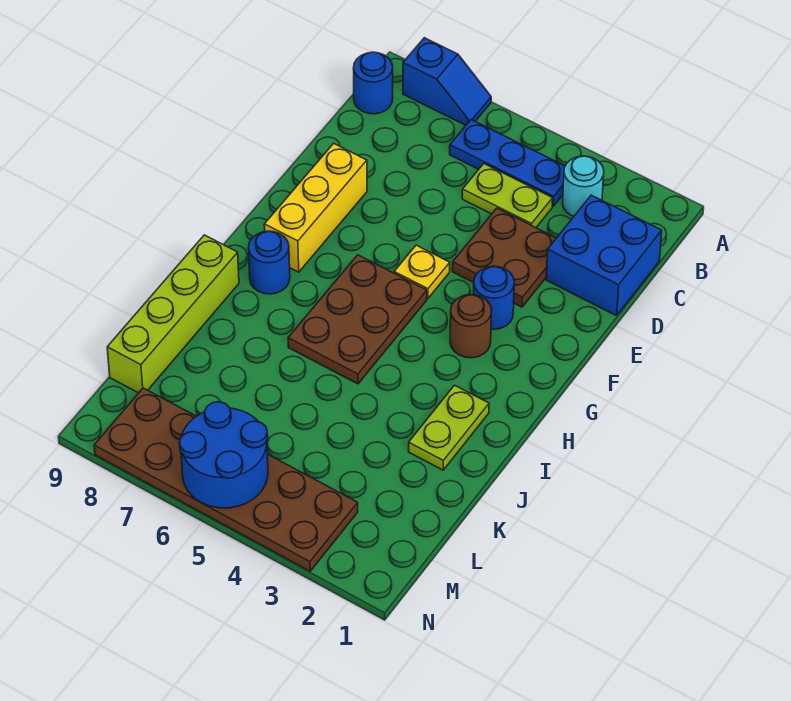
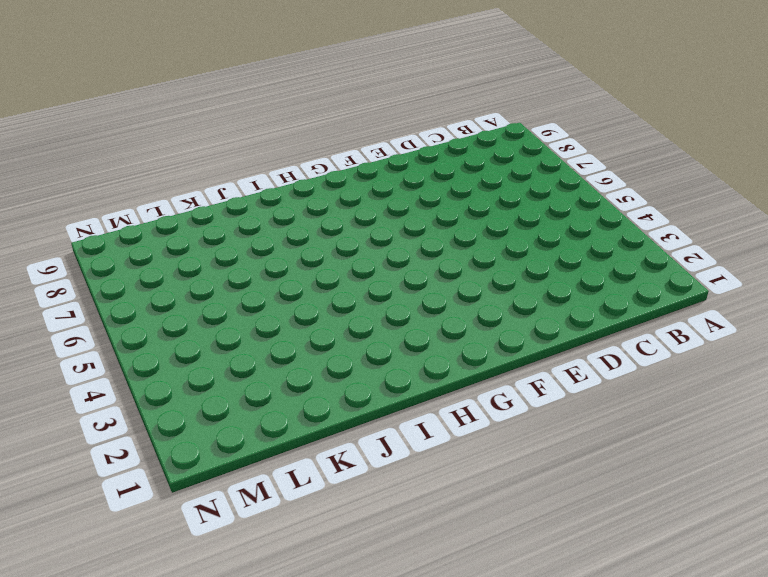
none -> blue slope A7:A8 level 1 top 8
none -> cyan round brick B3 level 1
none -> blue plate B4:B6 level 1

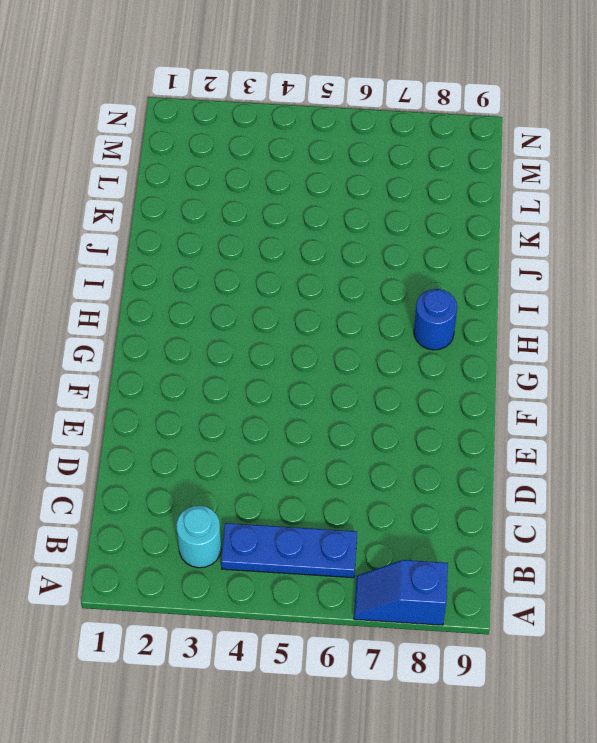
none -> blue round brick B9 level 1
none -> blue brick C1:D2 level 1
none -> lime plate C4:C5 level 1

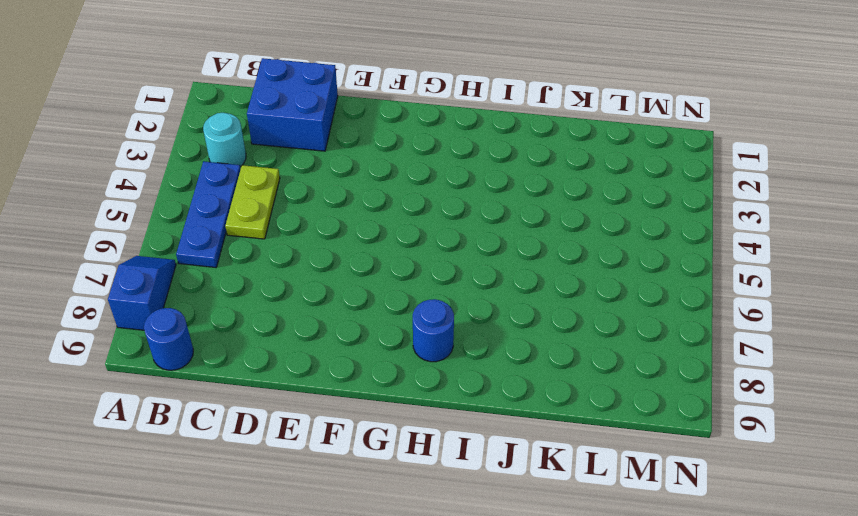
none -> brown plate D3:E4 level 1
none -> yellow brick E8:G8 level 1
none -> blue round brick F3 level 1

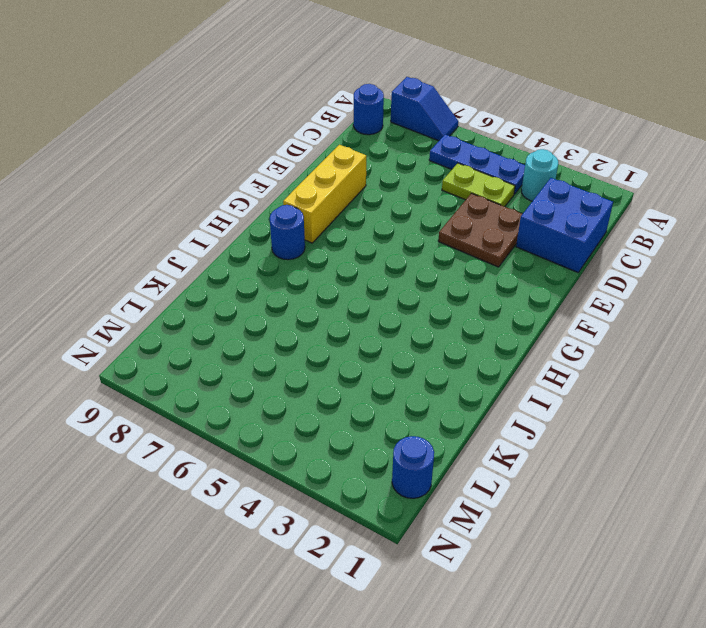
blue round brick M1 level 1 -> blue round brick F3 level 1
none -> yellow plate F5 level 1
none -> brown round brick G3 level 1
none -> brown plate G5:I6 level 1

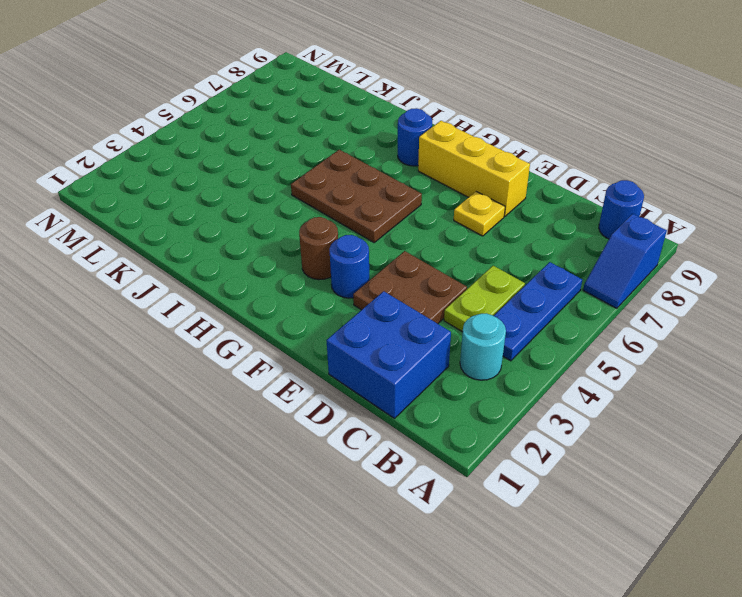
yellow plate E7 level 1 -> yellow plate F5 level 1
none -> lime plate I2:J2 level 1
none -> lime brick I9:L9 level 1
none -> brown plate M3:N8 level 1

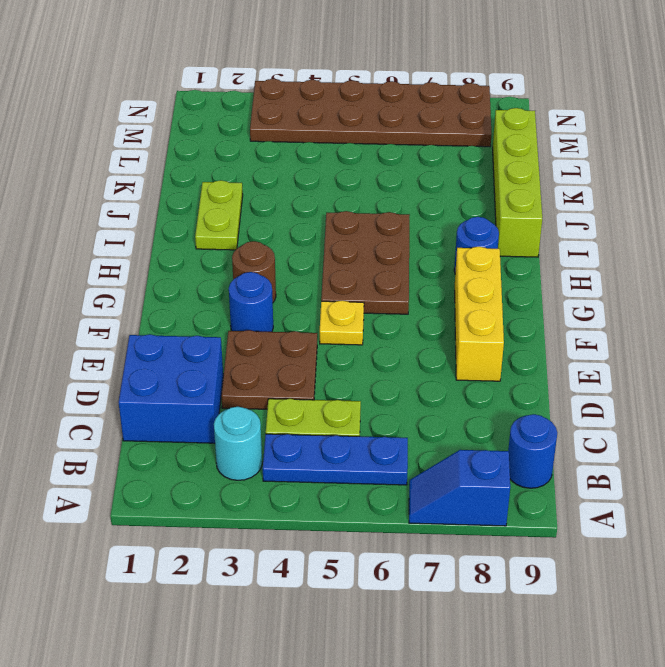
none -> blue round brick M5:N6 level 2

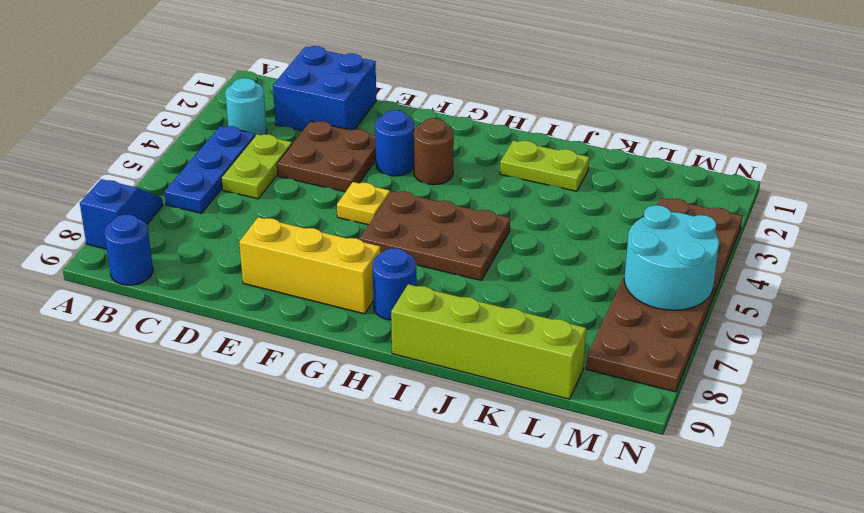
cyan round brick M5:N6 level 2 -> blue round brick M5:N6 level 2

